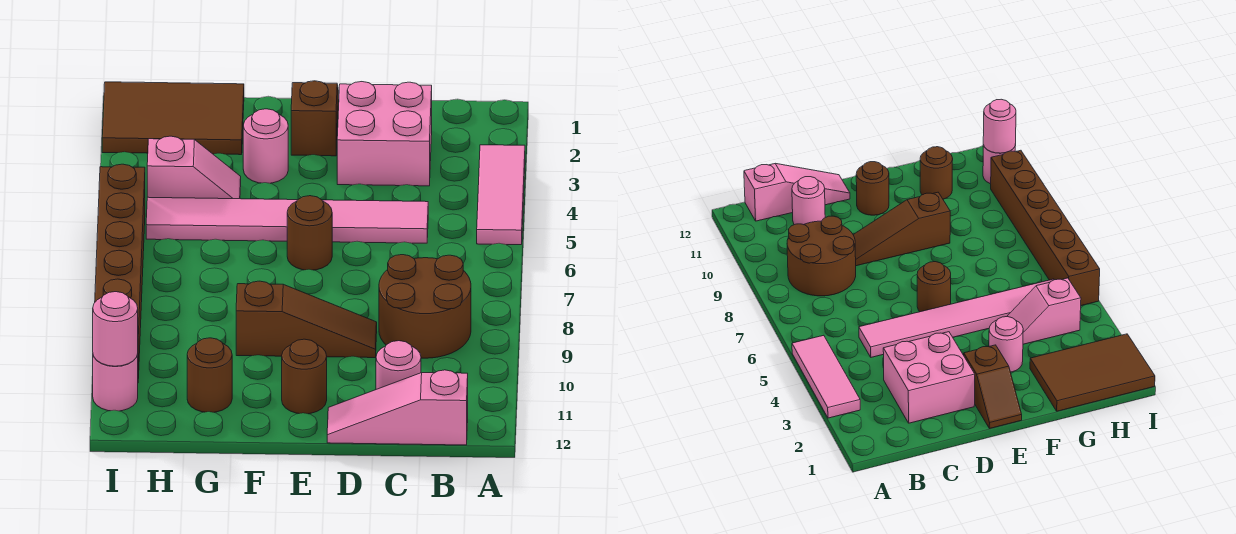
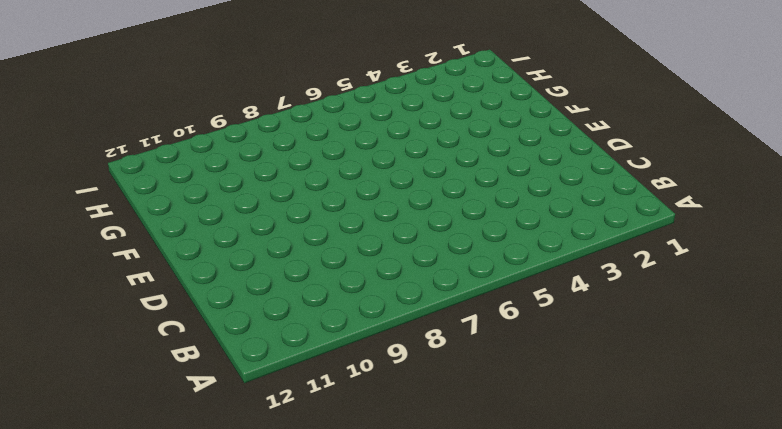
none -> pink tile A3:A5 level 1
none -> brown round brick B8:C9 level 1
none -> pink slope B12:D12 level 1 top B

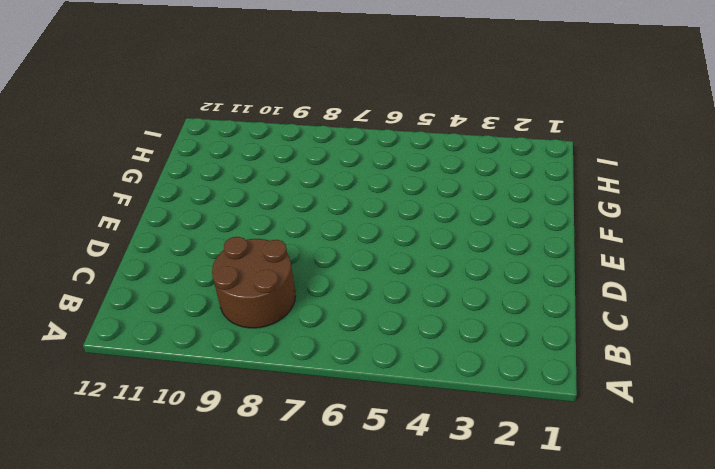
none -> pink tile A3:A5 level 1
none -> pink slope B12:D12 level 1 top B
none -> pink brick C2:D3 level 1

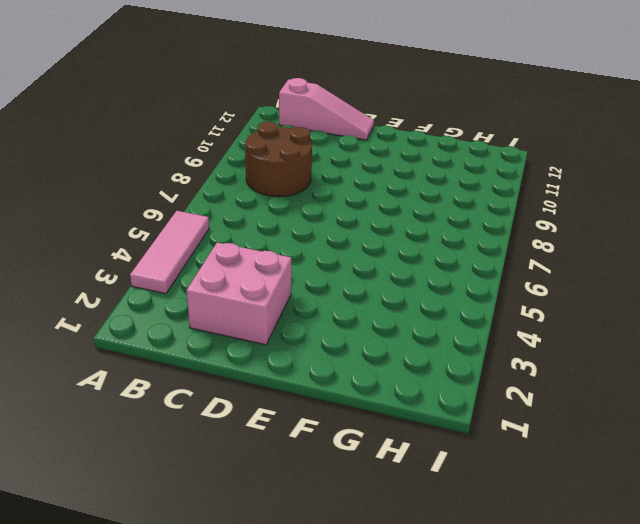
none -> pink tile C5:H5 level 1
none -> pink round brick C11 level 1
none -> brown slope D9:F9 level 1 top F

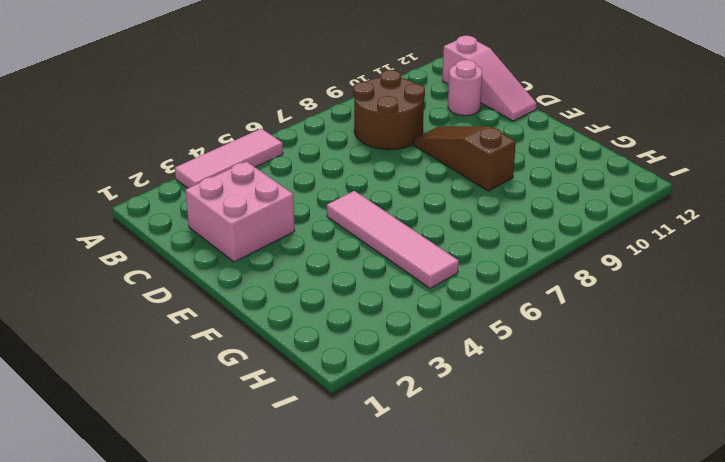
pink tile E5:H5 level 1 -> pink tile C5:H5 level 1
none -> brown slope E1:E2 level 1 top 2
none -> brown round brick E6 level 1
none -> brown round brick E11 level 1

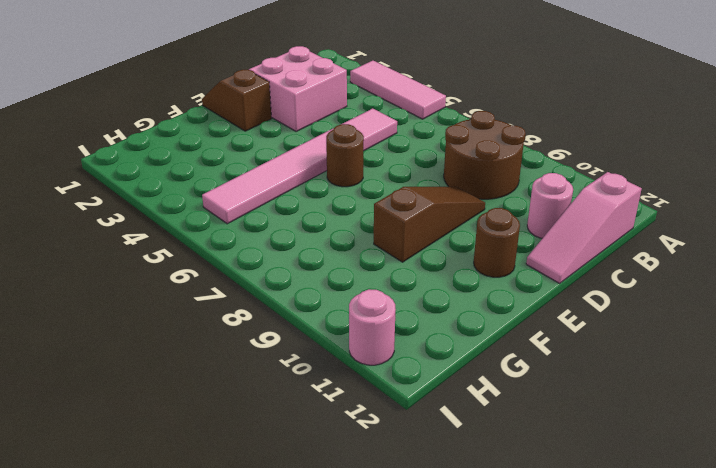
none -> pink round brick F3 level 1
none -> brown tile G1:I2 level 1
none -> pink slope G4:H4 level 1 top H

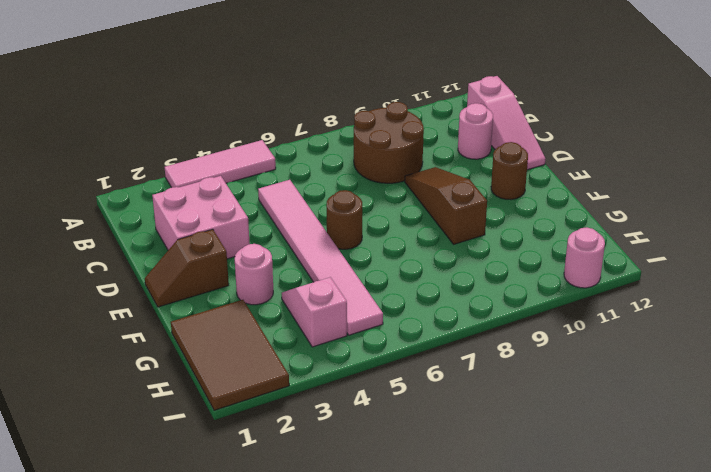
none -> brown round brick G11 level 1
none -> brown brick I5:I10 level 1
none -> pink round brick I11 level 2

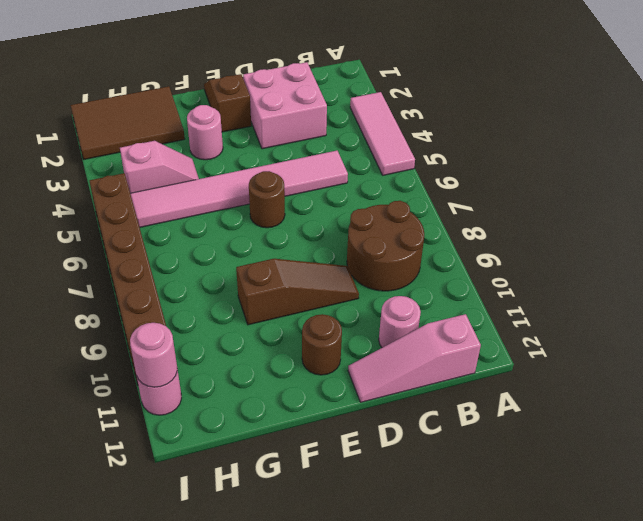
none -> brown round brick G11 level 1

